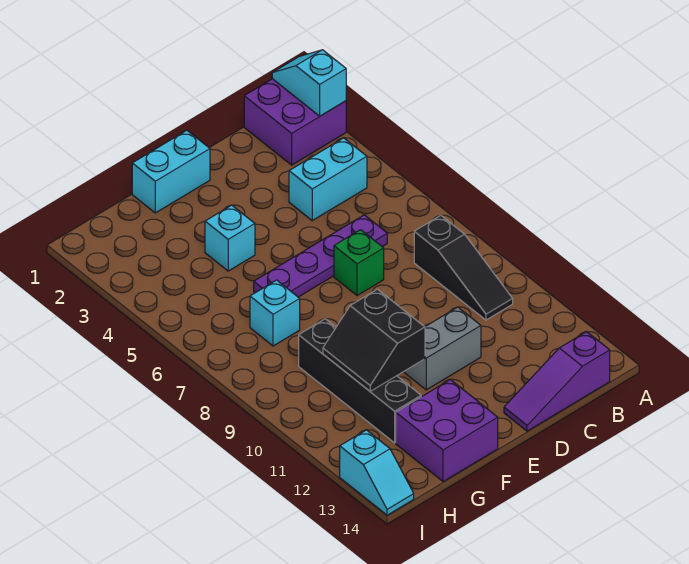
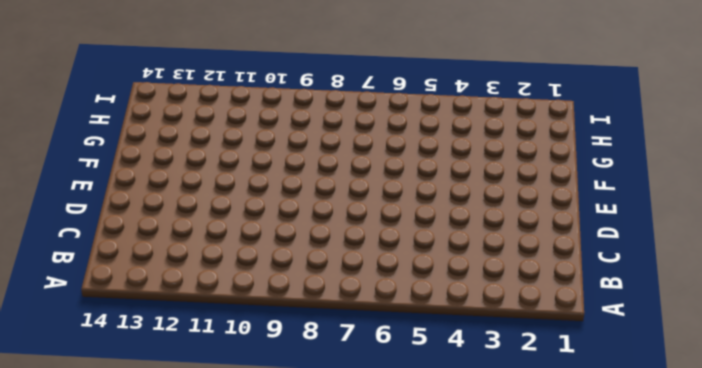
none -> purple brick A1:B2 level 1
none -> cyan brick B4:C4 level 1
none -> black slope B8:B10 level 1 top 8

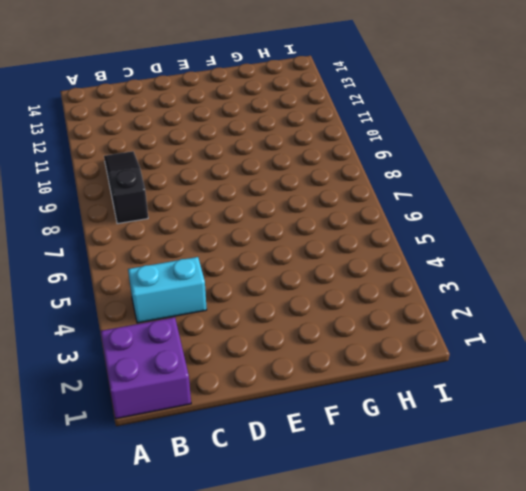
none -> purple slope B14:D14 level 1 top B
none -> purple plate C6:F6 level 1
none -> green brick D7 level 1

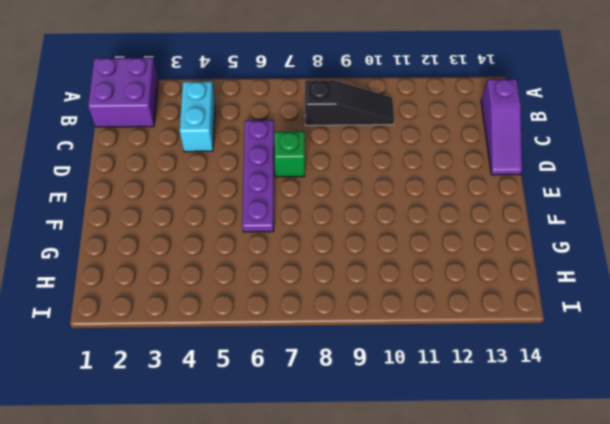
none -> grey brick D11:E11 level 1
none -> cyan brick E1:F1 level 1
none -> cyan brick F4 level 1

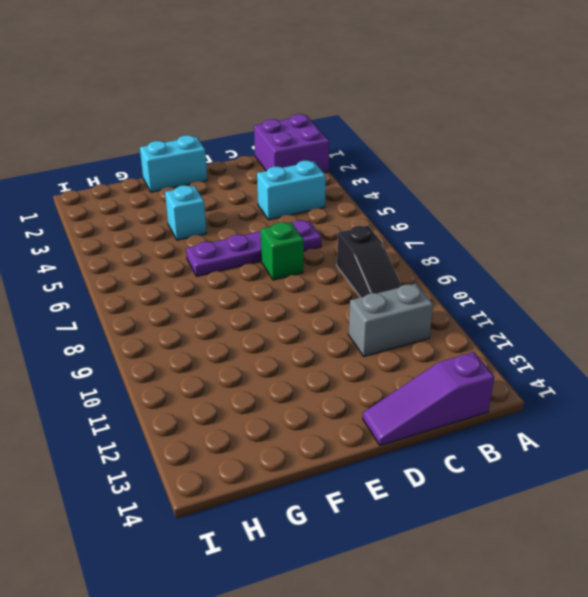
grey brick B11:C11 level 1 -> grey brick D11:E11 level 1
none -> purple brick F13:G14 level 1
none -> cyan brick G7 level 1
none -> black brick G9:G12 level 1

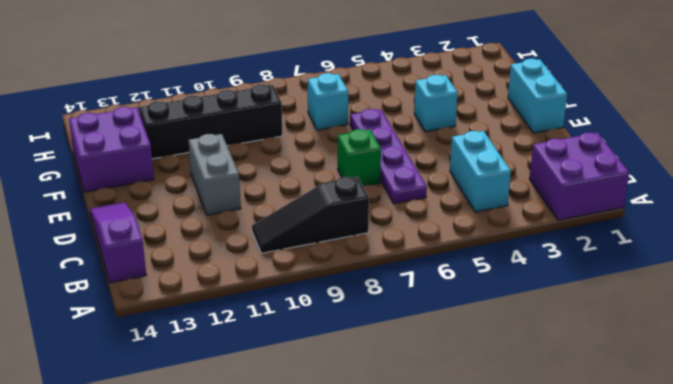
none -> cyan slope I13:I14 level 1 top 13
none -> cyan slope A1:A2 level 2 top 2
none -> black slope F10:G11 level 2 top F

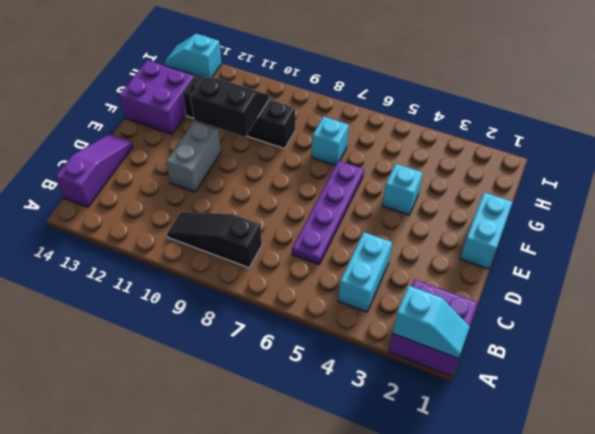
none -> green brick D7 level 1

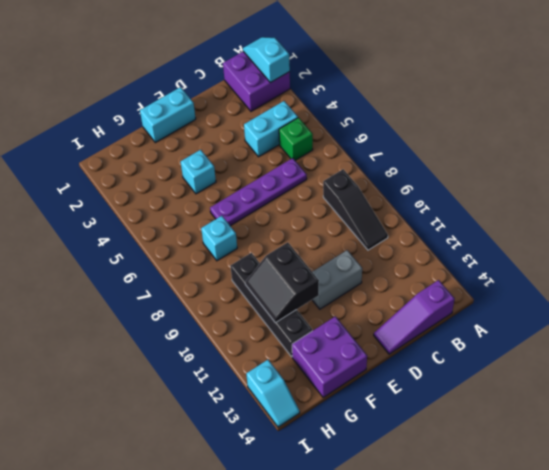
green brick B5 level 1 -> green brick D7 level 1

